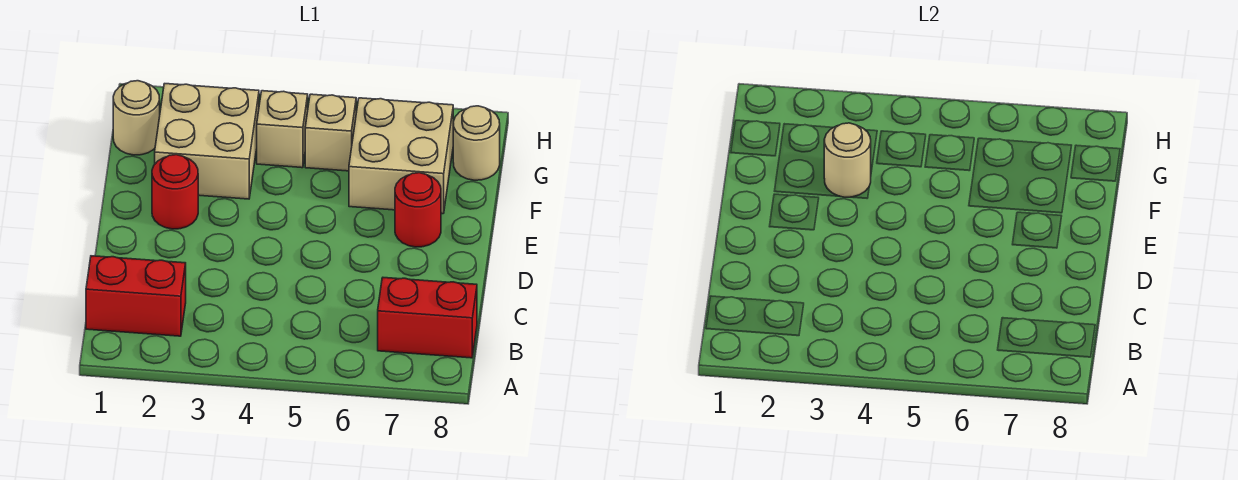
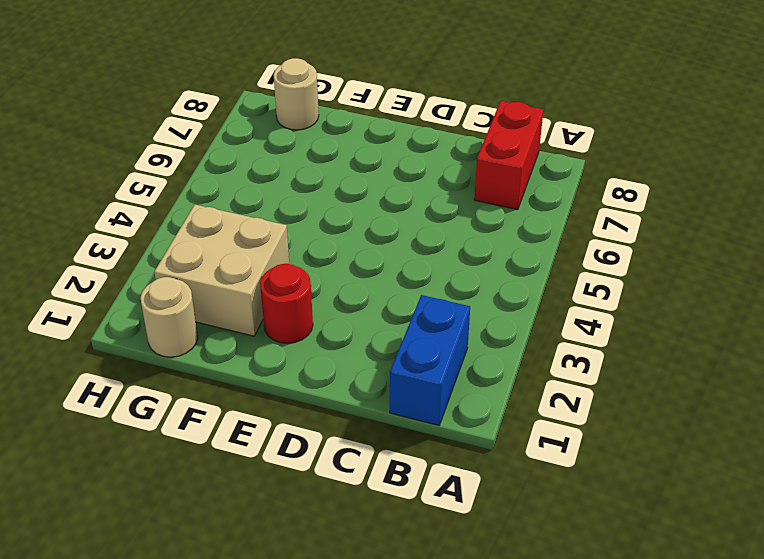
blue brick B1:B2 level 1 -> red brick B1:B2 level 1
none -> red round brick E7 level 1
none -> tan brick F6:G7 level 1

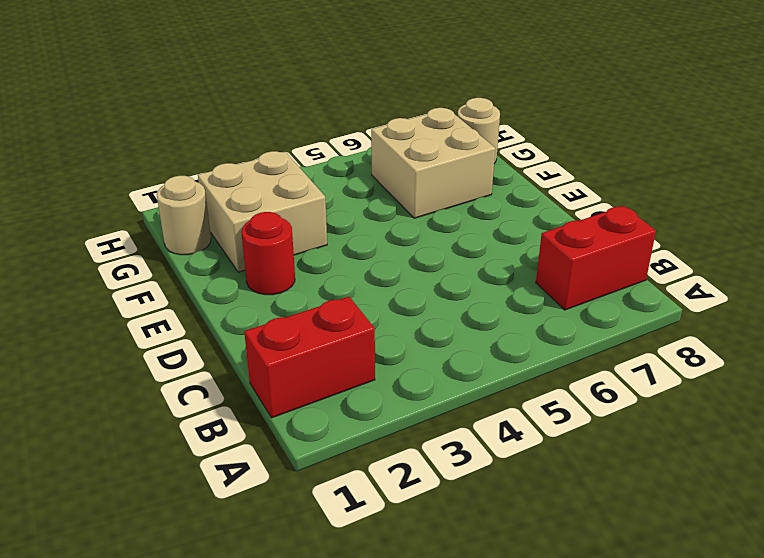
none -> red round brick E7 level 1
none -> tan brick G4 level 1

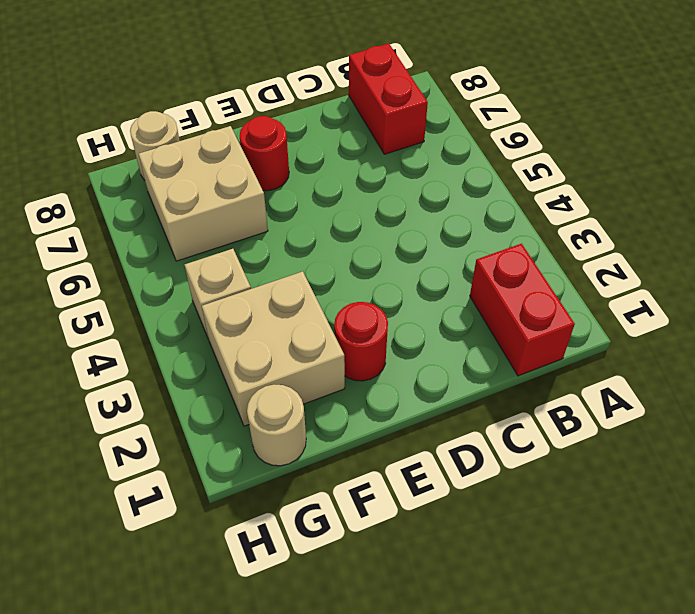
none -> tan brick G5 level 1
none -> tan round brick F3 level 2

